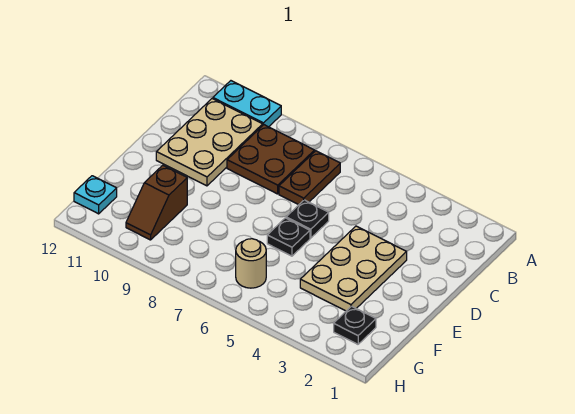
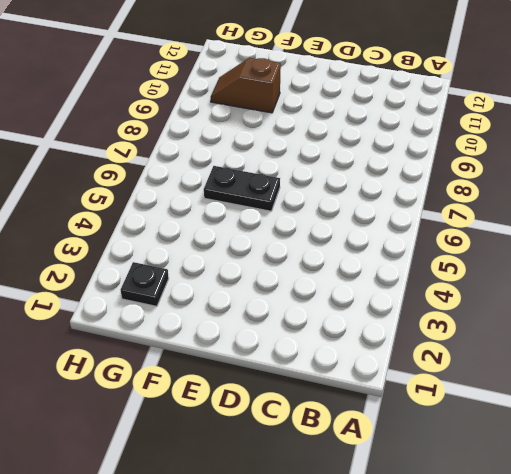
black plate E6:F6 level 1 -> black plate E6 level 1
none -> cyan plate A10:A11 level 1
none -> brown plate B7:C7 level 1

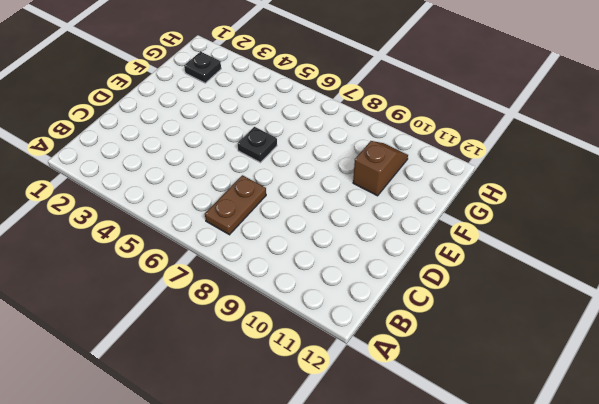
none -> cyan plate A10:A11 level 1
none -> brown plate B8:C9 level 1

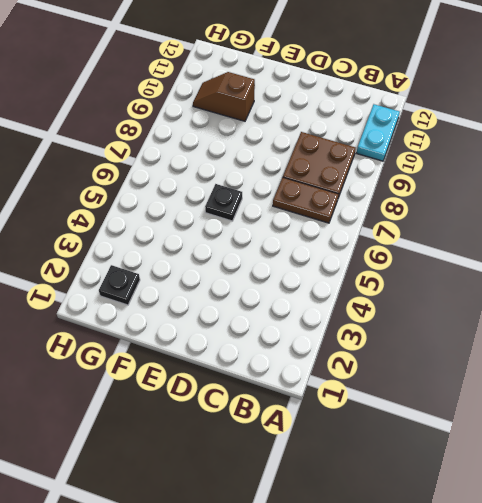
none -> tan plate B10:D11 level 1
none -> tan plate D3:F4 level 1

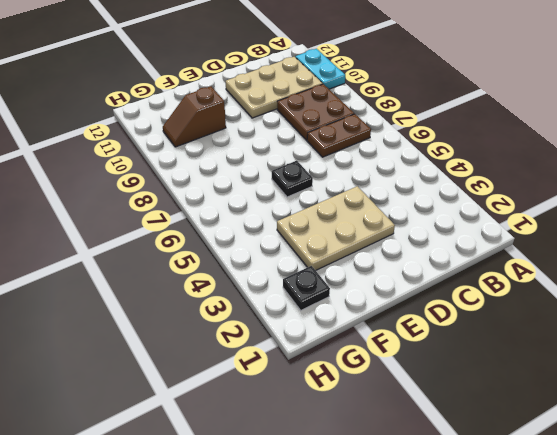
none -> black plate D6 level 1
none -> tan round brick G6 level 1

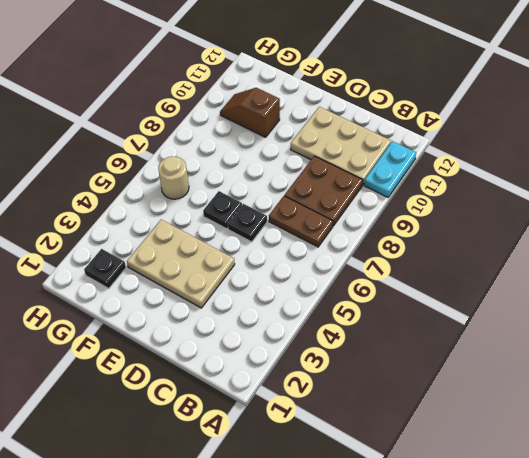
none -> cyan plate G12 level 1

